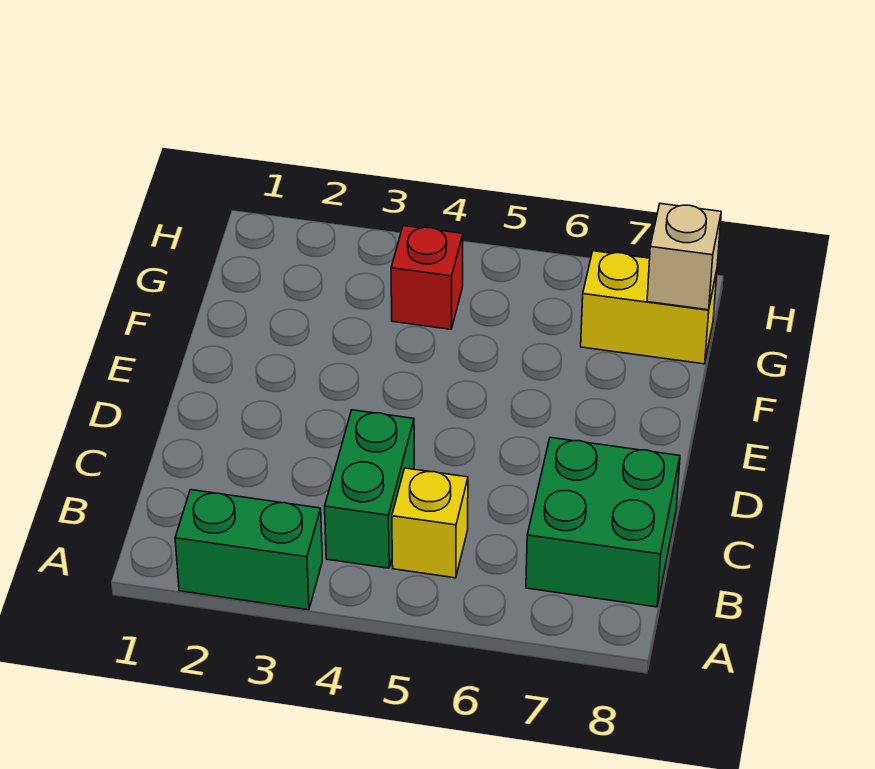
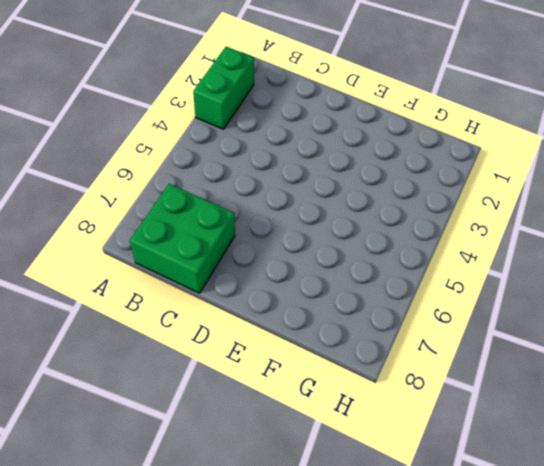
none -> green brick B4:C4 level 1
none -> yellow brick B5 level 1

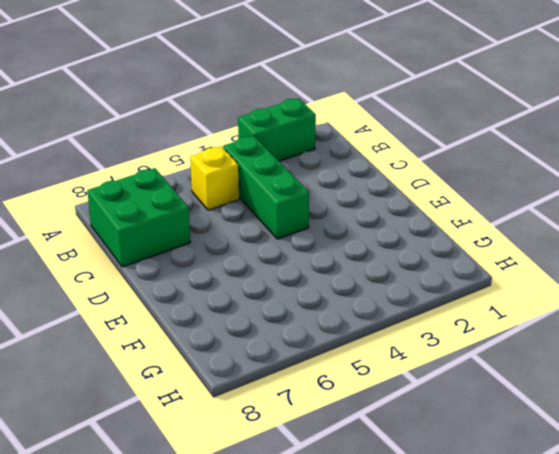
green brick B4:D4 level 1 -> green brick B4:C4 level 1
none -> red brick G4 level 1
none -> yellow brick G7:G8 level 1

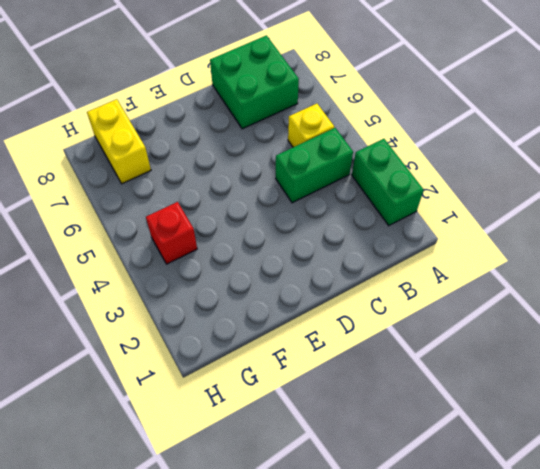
none -> tan brick G8 level 2

